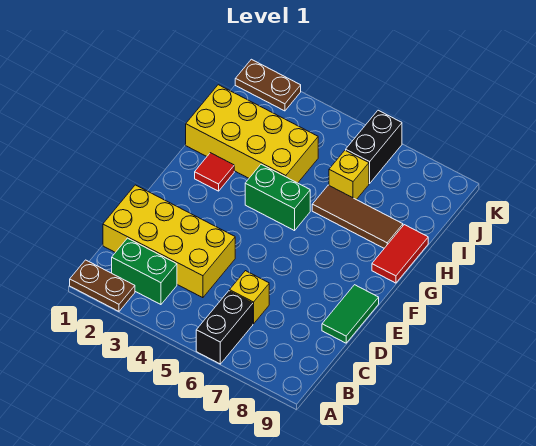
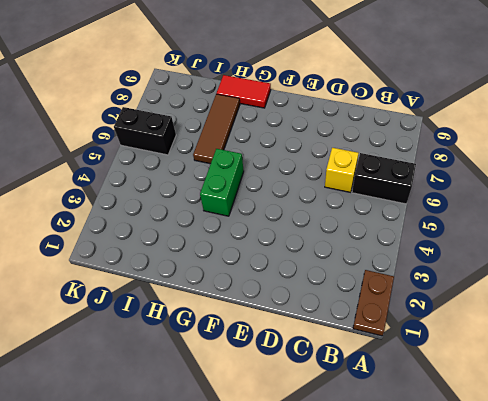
none -> green brick B2:B3 level 1
none -> yellow brick C1:D4 level 1
none -> green tile D9:E9 level 1

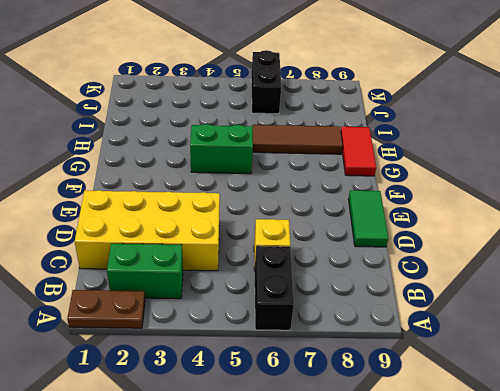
none -> red tile G2 level 1
none -> yellow brick H1:I4 level 1
none -> yellow brick I6 level 1

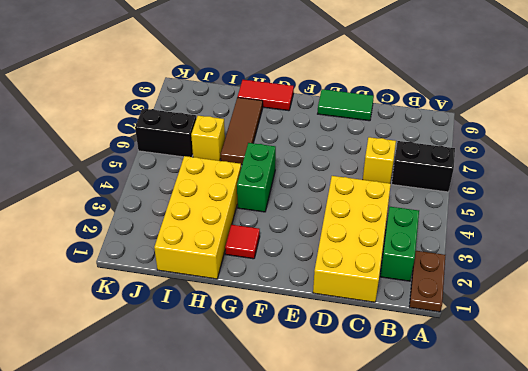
none -> brown plate K1:K2 level 1

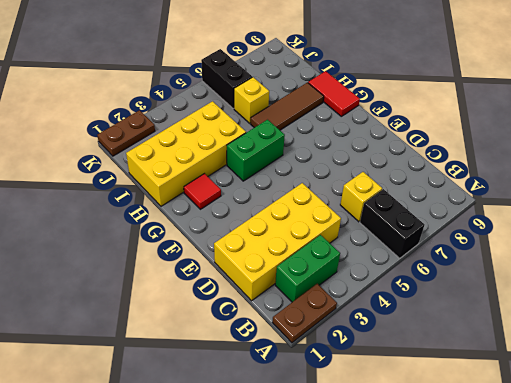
none -> green tile D9:E9 level 1

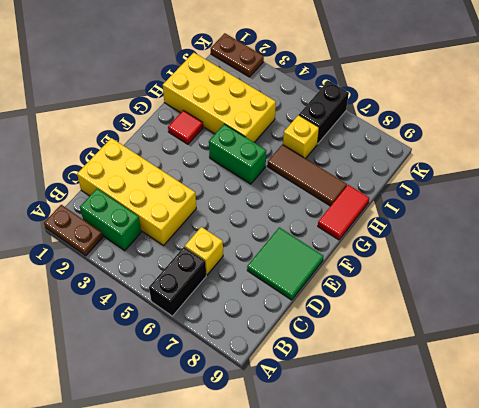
green tile D8:E9 level 1 -> green tile D9:E9 level 1

